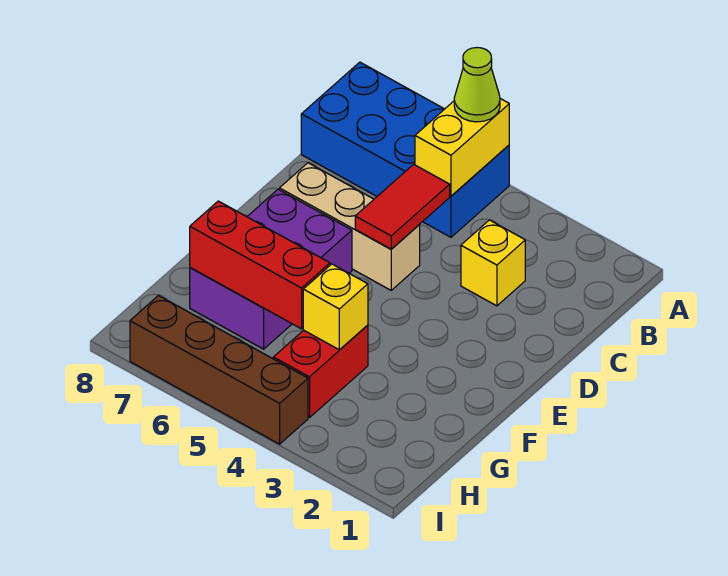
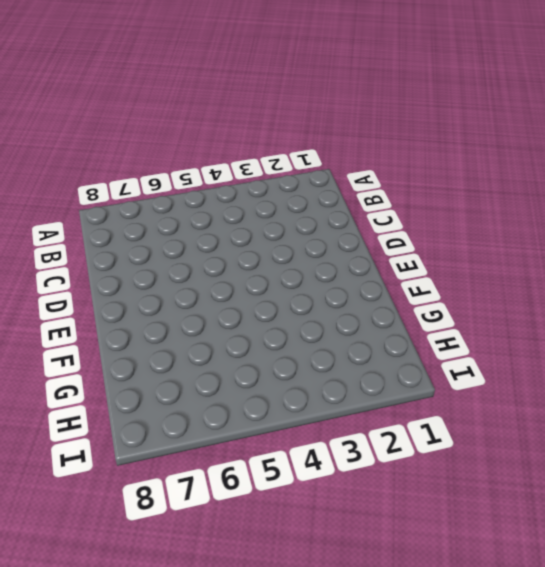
none -> blue brick A5:B8 level 1
none -> yellow brick C3 level 1

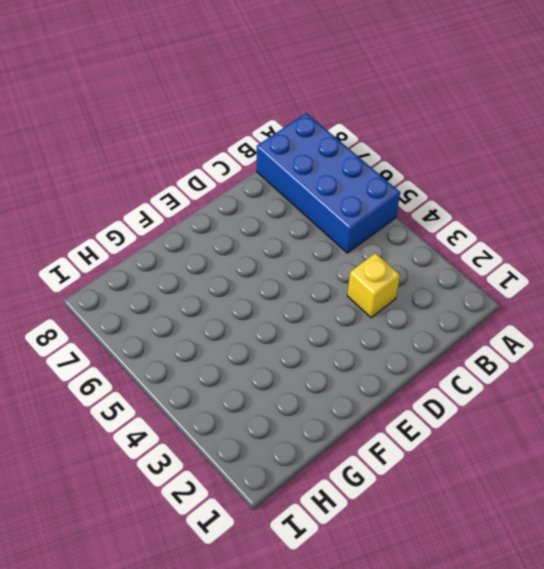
none -> tan brick D5:D7 level 1
none -> purple brick E6:G7 level 1

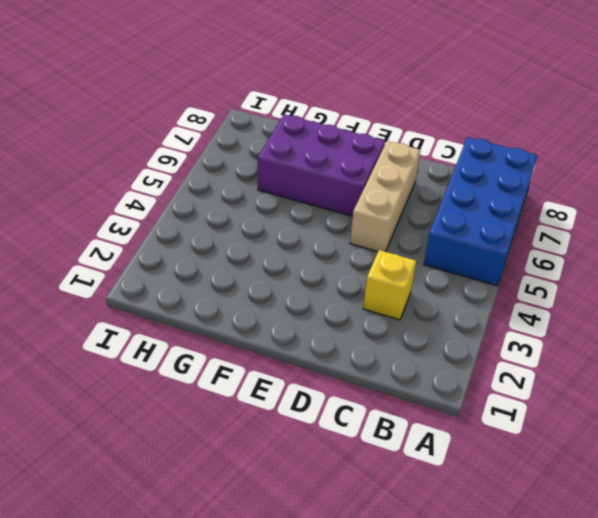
none -> red brick G4:H4 level 1
none -> brown brick I4:I7 level 1

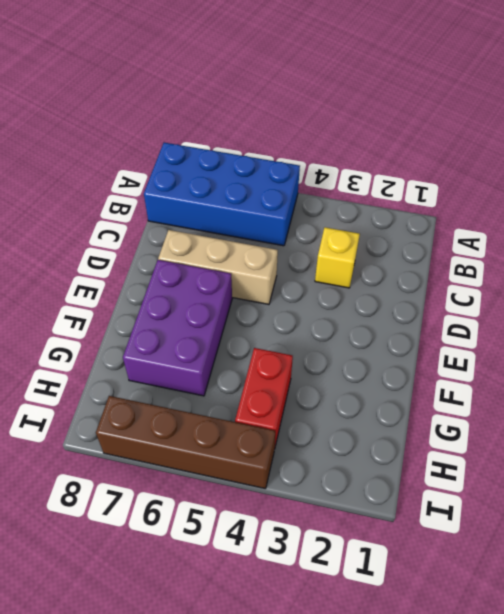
none -> yellow brick A5:B5 level 2
none -> red tile C5:D5 level 2

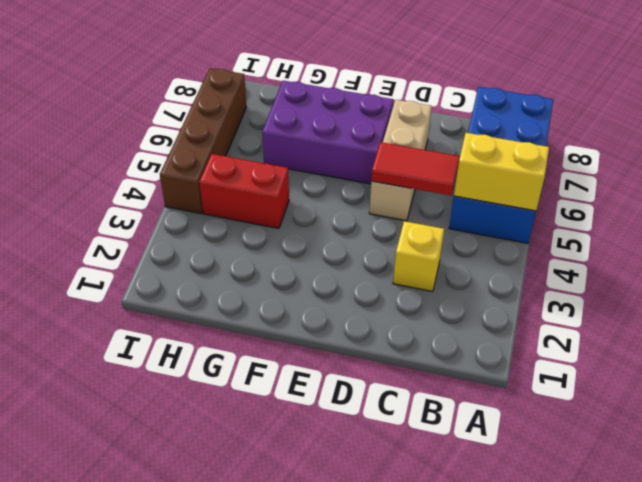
none -> yellow brick G4 level 2
none -> red brick G5:G7 level 2

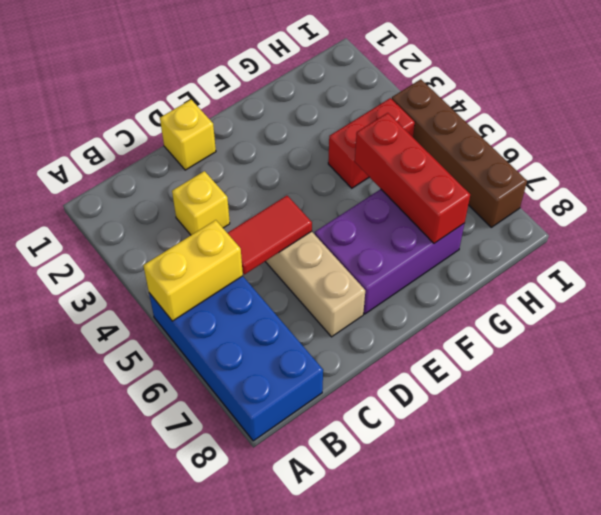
yellow brick D1 level 1 -> yellow brick G4 level 2
none -> lime cone A5 level 3

